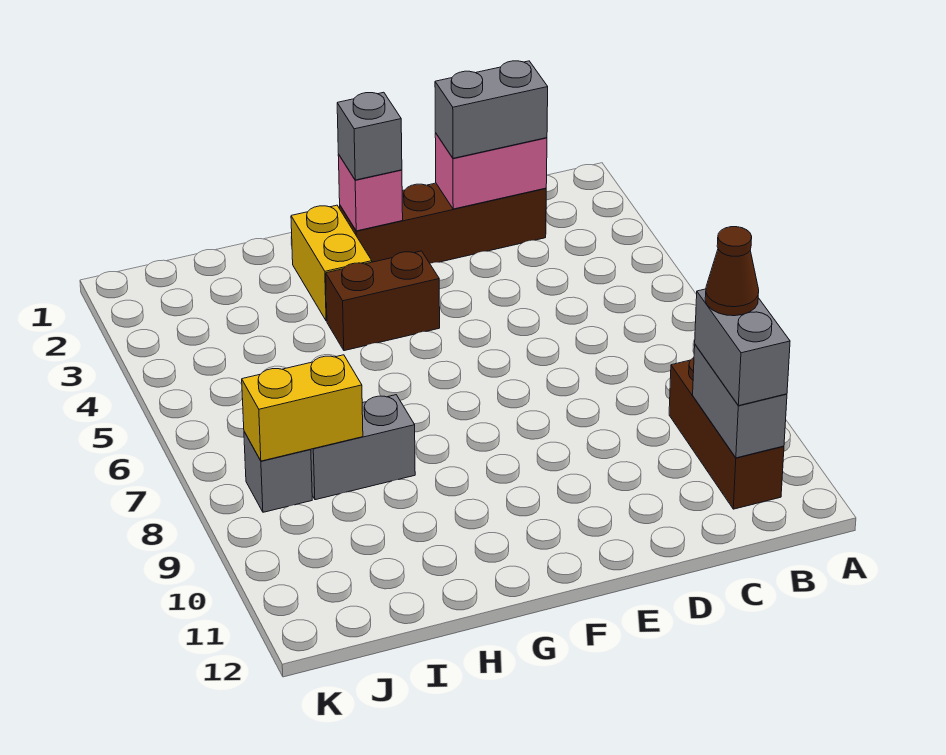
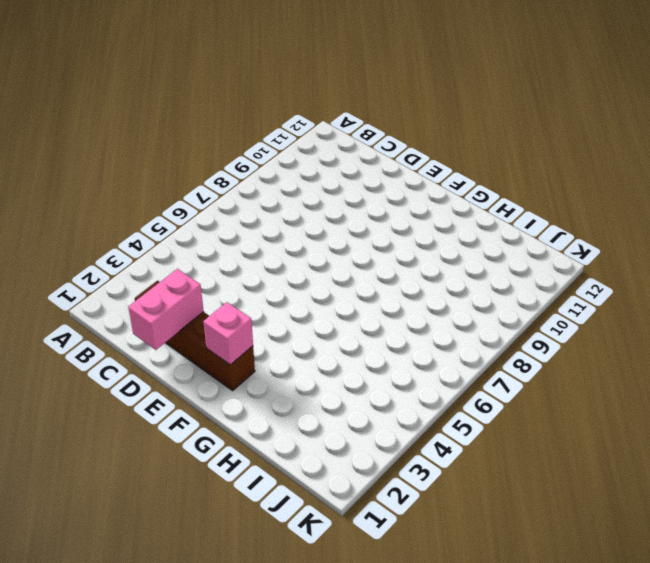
pink brick D1:D2 level 2 -> pink brick C2:D2 level 2
none -> brown brick B9:B11 level 1
none -> brown brick F4:G4 level 1
none -> yellow brick G2:G3 level 1

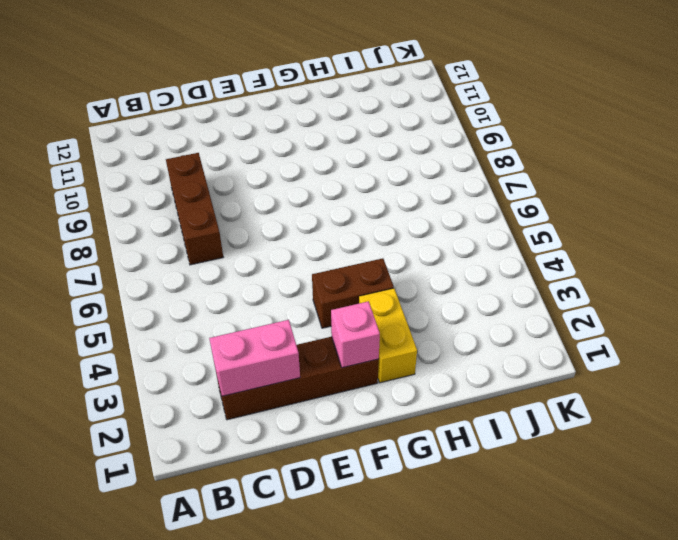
brown brick C7:C9 level 1 -> brown brick B9:B11 level 1
none -> grey brick H8:I8 level 1
none -> grey brick J8 level 1
none -> grey brick B10:B11 level 2

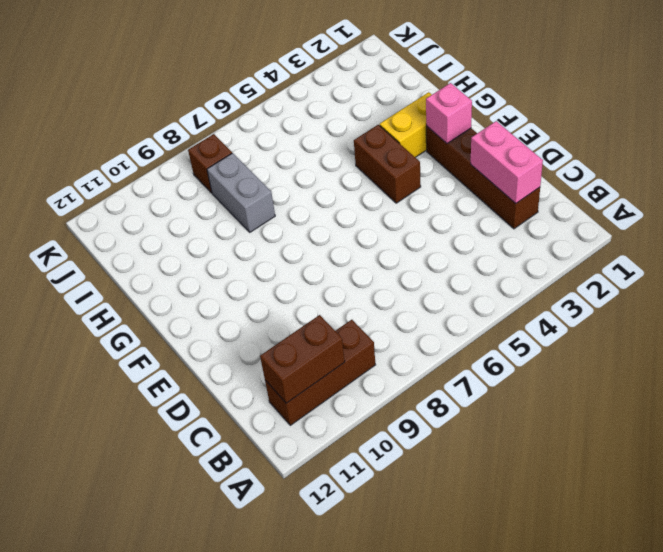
brown brick B10:B11 level 2 -> grey brick B10:B11 level 2
brown brick J8 level 1 -> grey brick J8 level 1
none -> yellow brick I8:J8 level 2
none -> grey brick B10:B11 level 3
none -> grey brick C2:D2 level 3

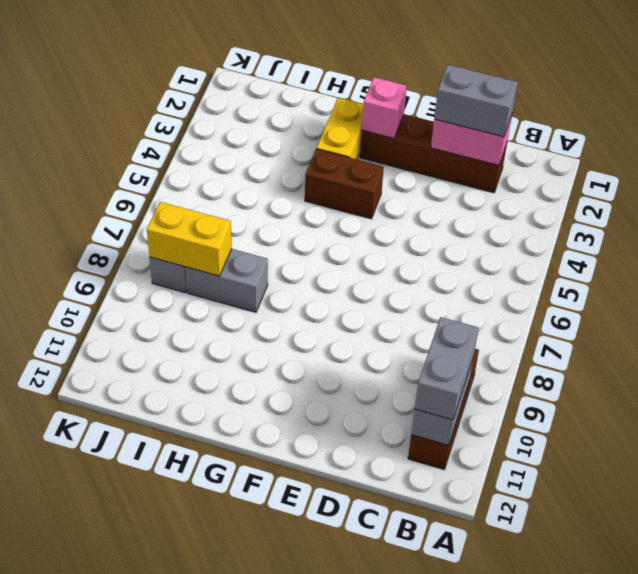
none -> grey brick F2 level 3
none -> brown cone B10 level 4

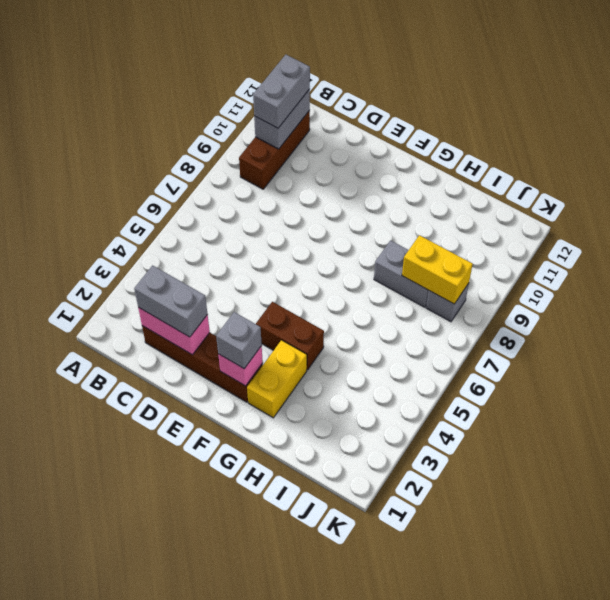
none -> brown cone B10 level 4

